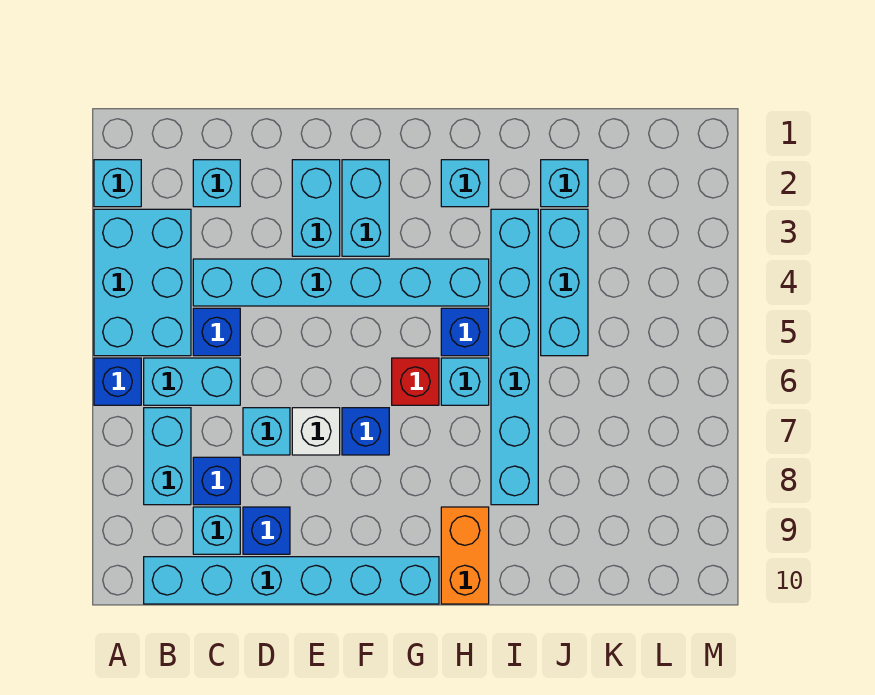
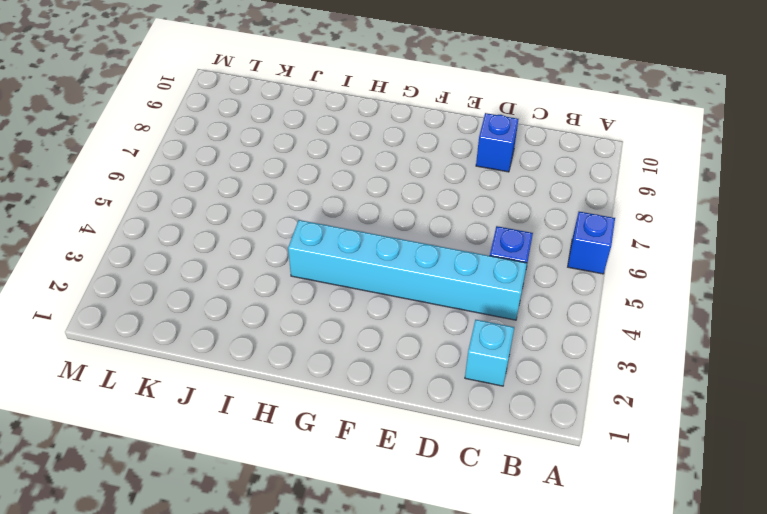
none -> cyan brick A2 level 1
none -> cyan brick A3:B5 level 1
none -> cyan brick B6:C6 level 1

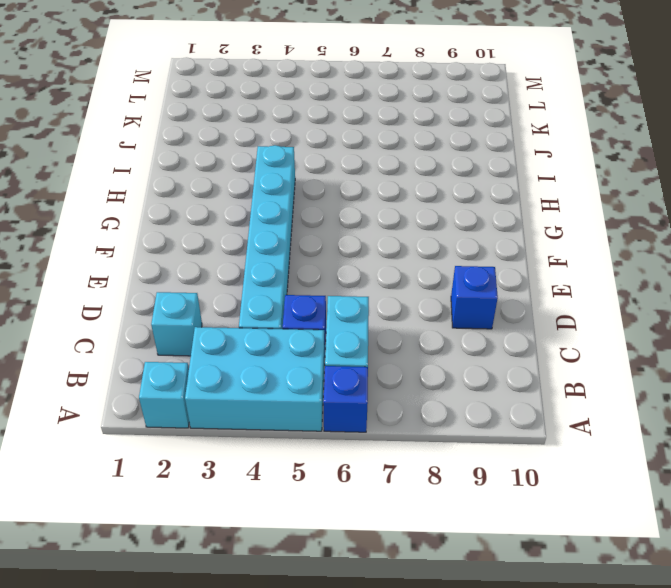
none -> cyan brick B7:B8 level 1
none -> cyan brick B10:G10 level 1
none -> blue brick C8 level 1

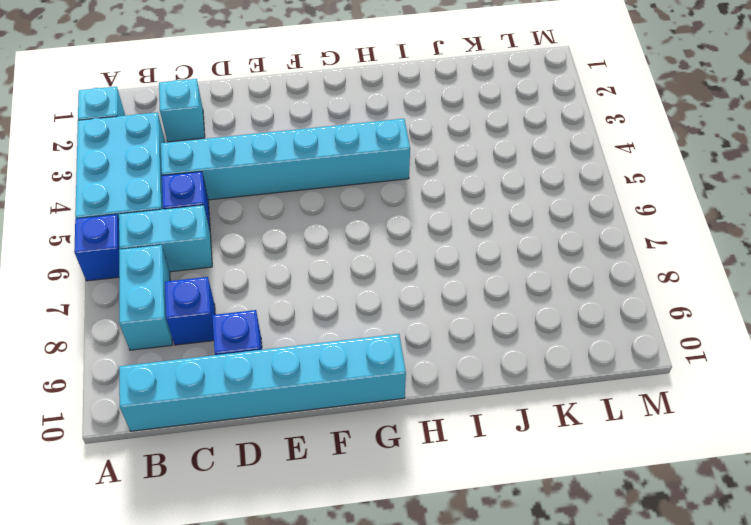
none -> cyan brick C9 level 1
none -> cyan brick D7 level 1
none -> cyan brick E2:E3 level 1

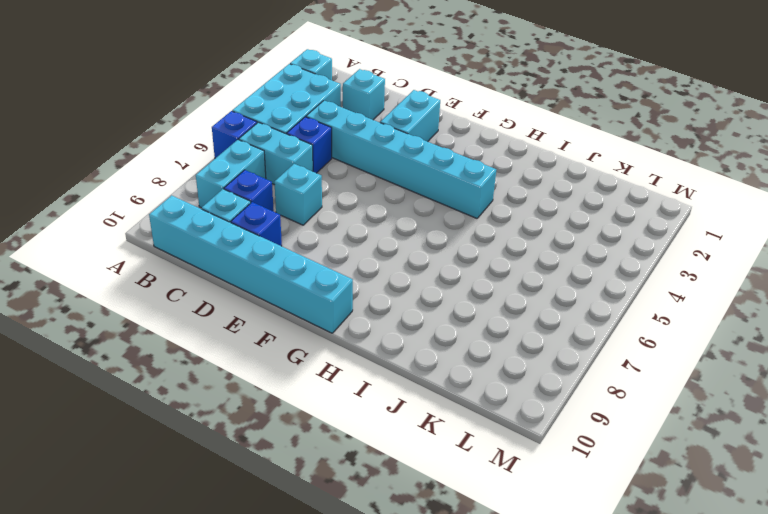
none -> white brick E7 level 1
none -> cyan brick F2:F3 level 1
none -> blue brick F7 level 1

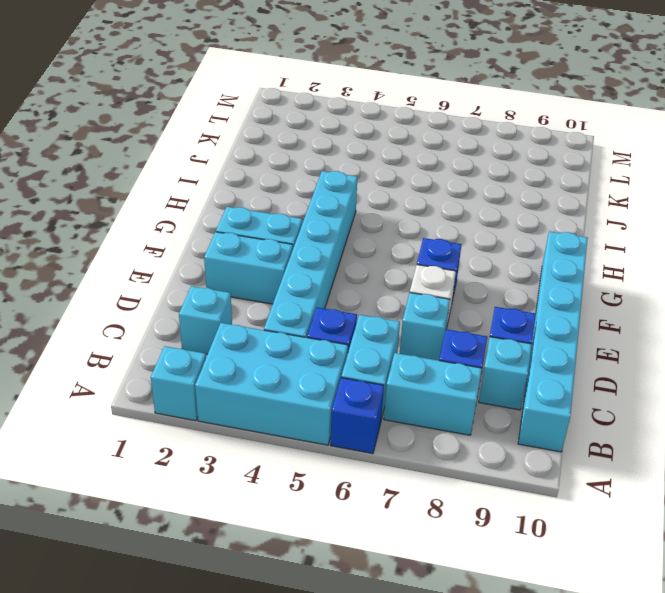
none -> red brick G6 level 1
none -> cyan brick H2 level 1
none -> blue brick H5 level 1

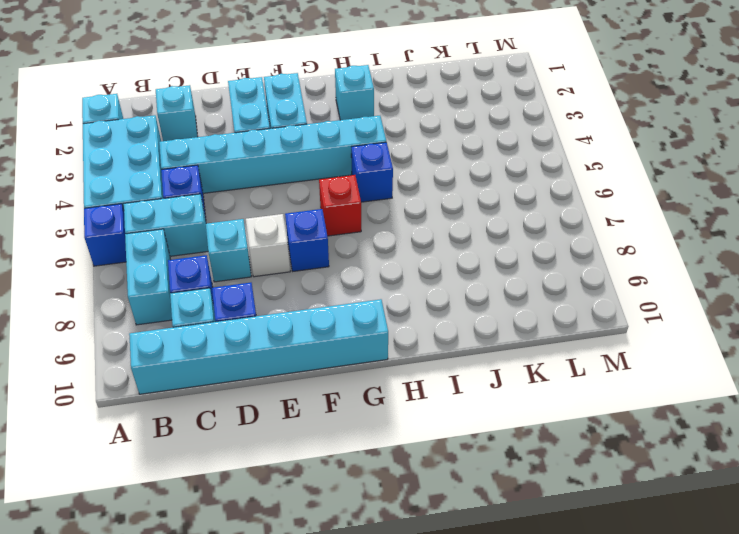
none -> cyan brick H6 level 1
none -> orange brick H9:H10 level 1
none -> cyan brick I3:I8 level 1

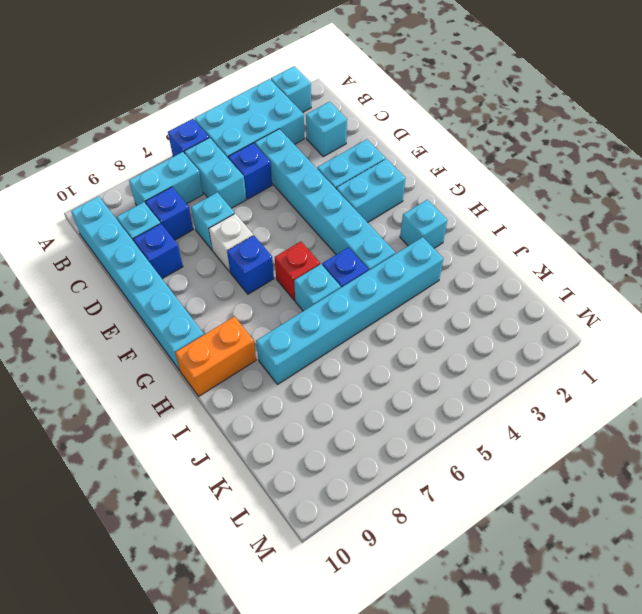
none -> cyan brick J2 level 1
none -> cyan brick J3:J5 level 1

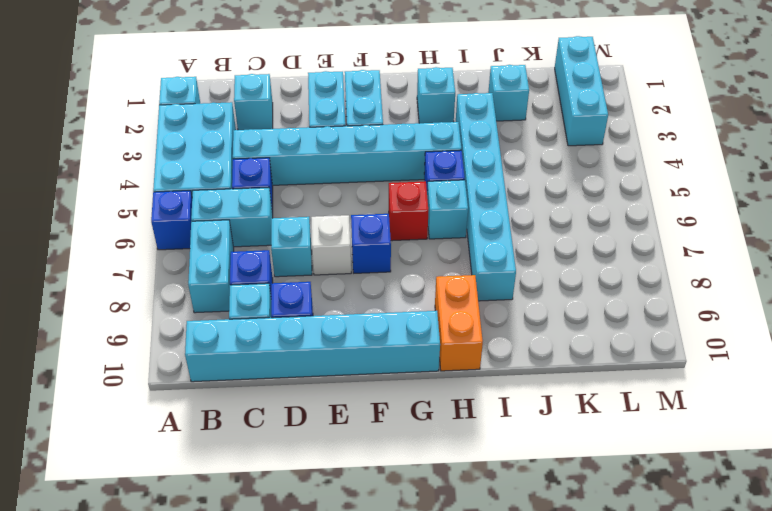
cyan brick L1:L3 level 1 -> cyan brick J3:J5 level 1

